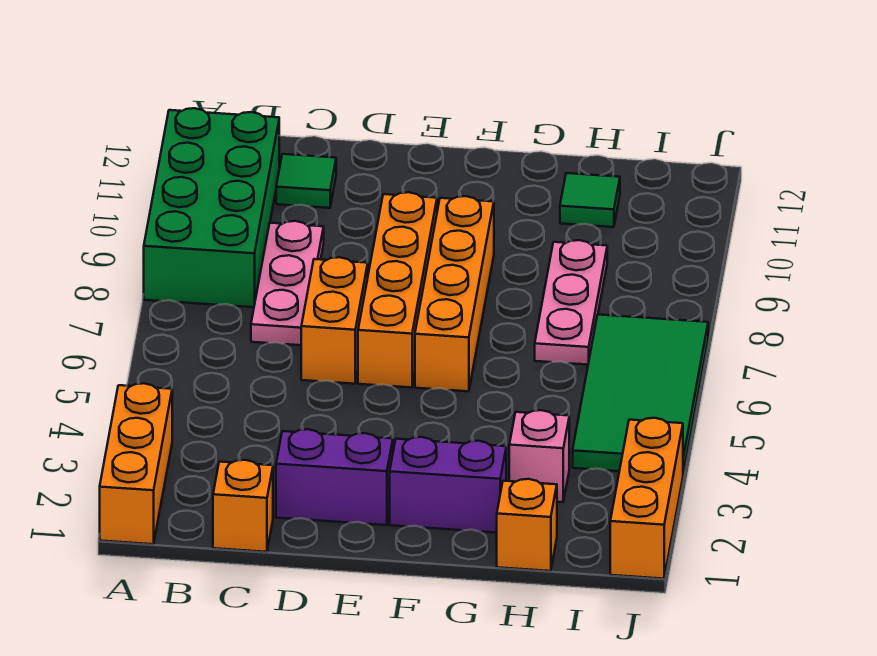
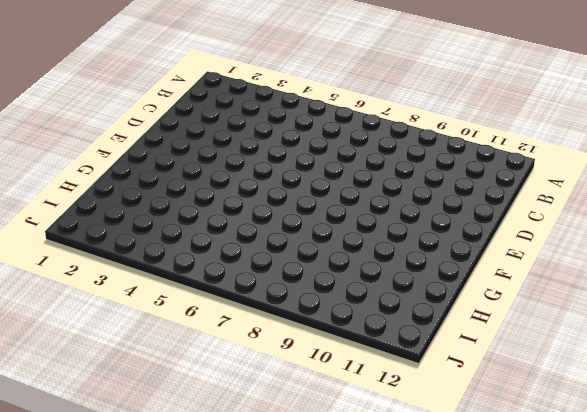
none -> orange brick A1:A3 level 1
none -> green brick A8:B11 level 1
none -> orange brick C1 level 1

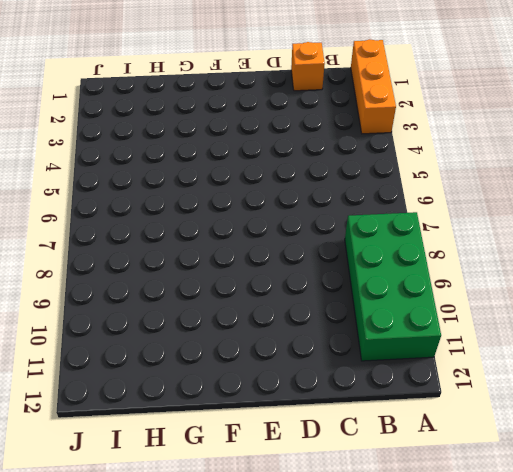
none -> pink plate C7:C9 level 1
none -> green tile C11 level 1
none -> purple brick D2:E2 level 1

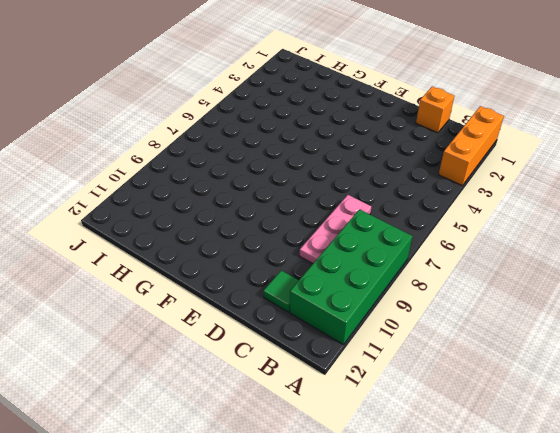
none -> purple brick D2:E2 level 1
none -> orange brick D6:D7 level 1
none -> orange brick E6:E9 level 1

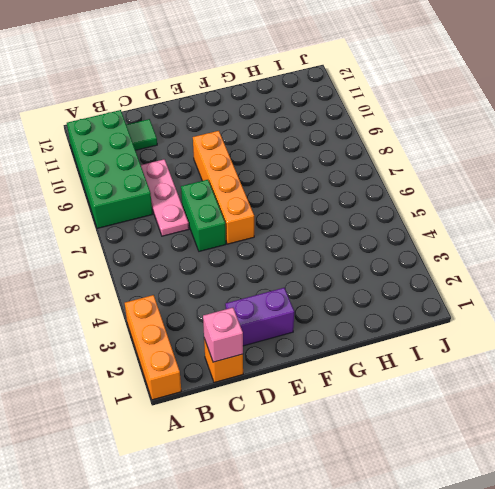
pink brick C1 level 2 -> pink brick H3 level 1
green brick D6:D7 level 1 -> orange brick D6:D7 level 1
none -> purple brick F2:G2 level 1
none -> orange brick F6:F9 level 1
none -> orange brick H1 level 1

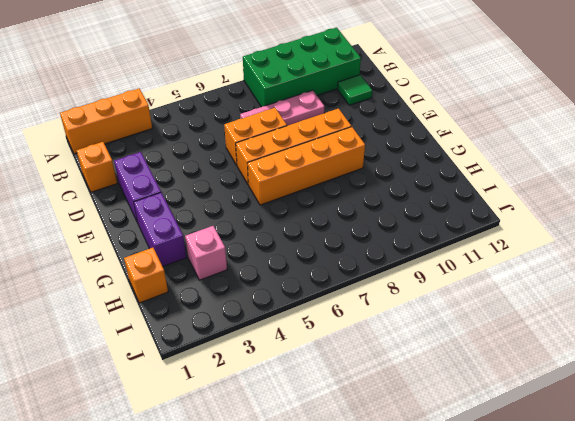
none -> pink plate H7:H9 level 1
none -> green tile H11 level 1
none -> green tile I4:J7 level 1

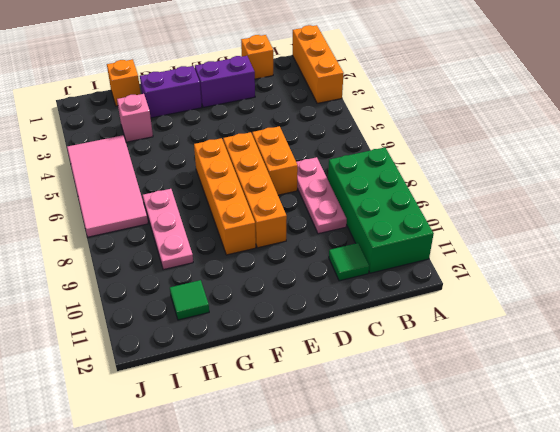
pink tile I4:J7 level 1 -> green tile I4:J7 level 1
none -> orange brick J1:J3 level 1

